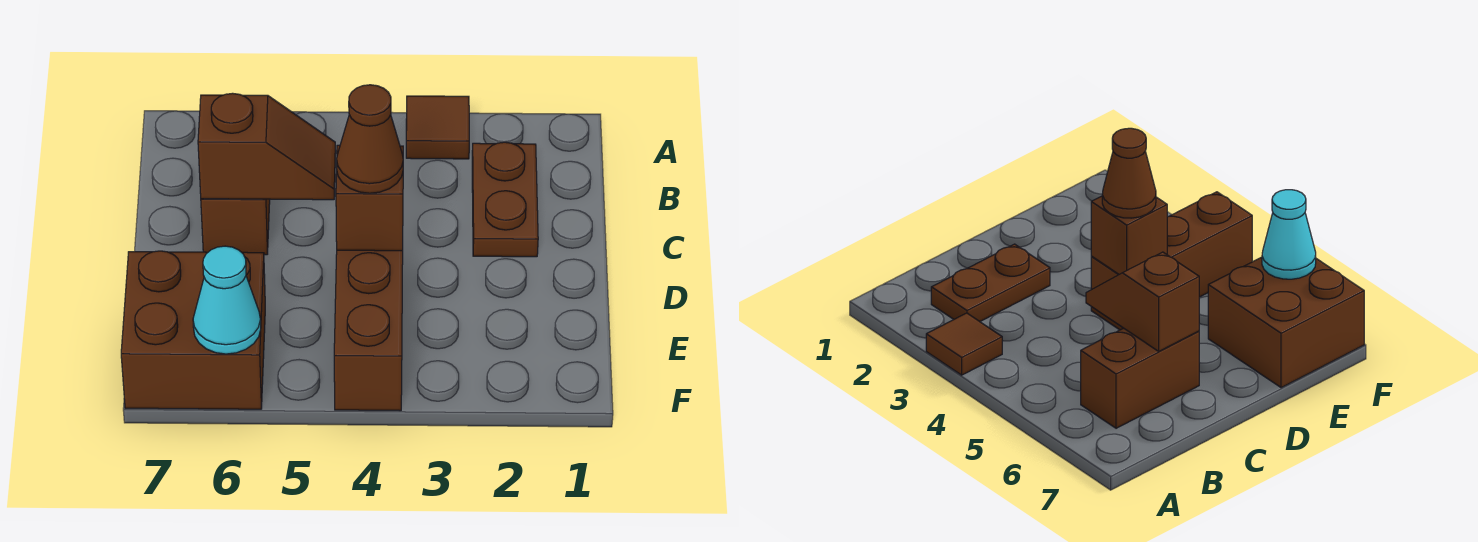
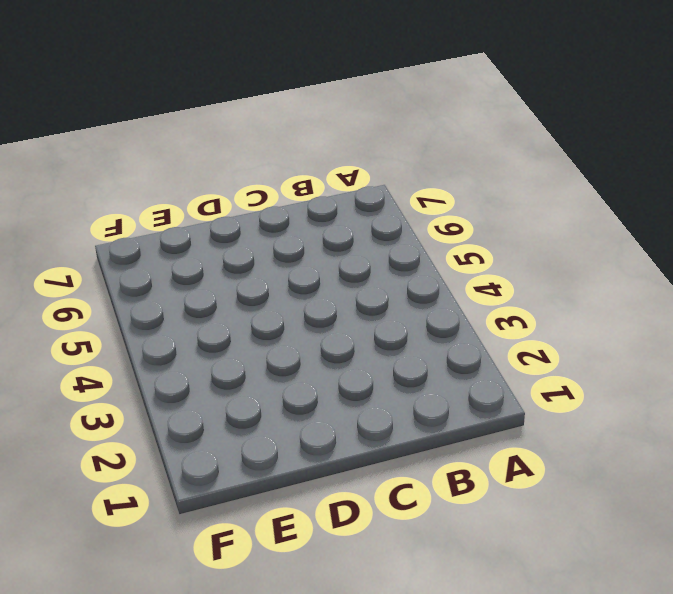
none -> brown tile A3 level 1
none -> brown plate B2:C2 level 1

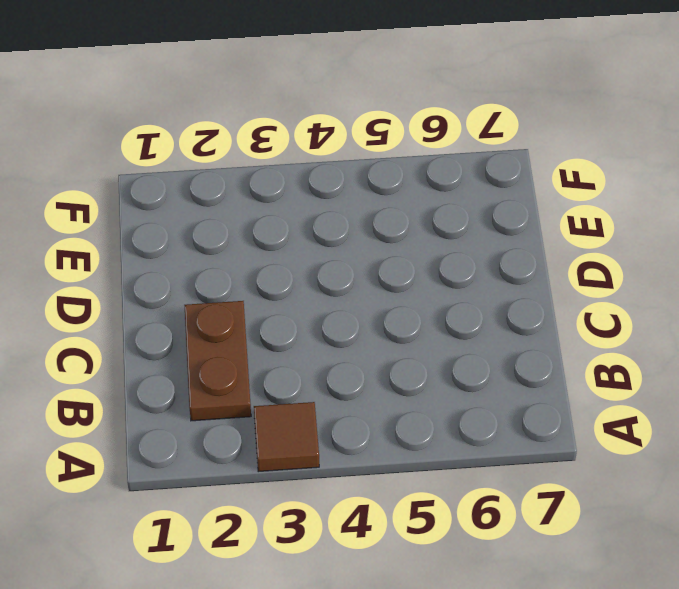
none -> brown brick B6:C6 level 1
none -> brown brick D4:F4 level 1

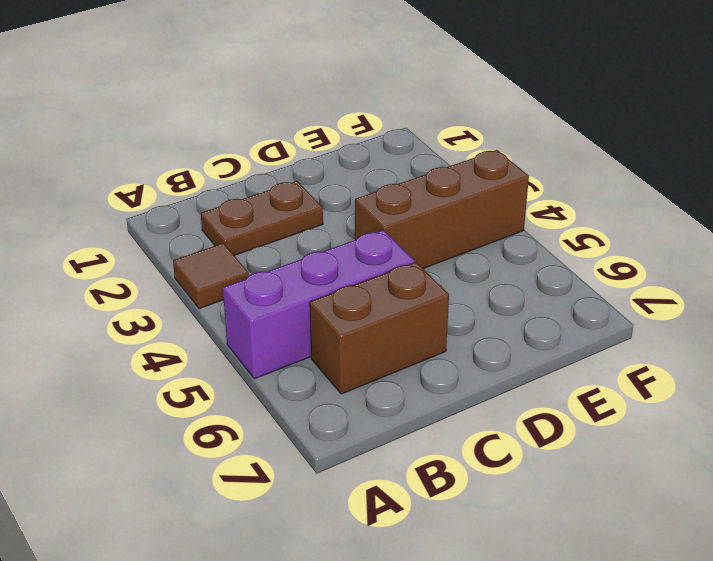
purple brick A5:C5 level 1 -> none
none -> brown brick E6:F7 level 1
none -> brown slope C5:C6 level 2 top 6

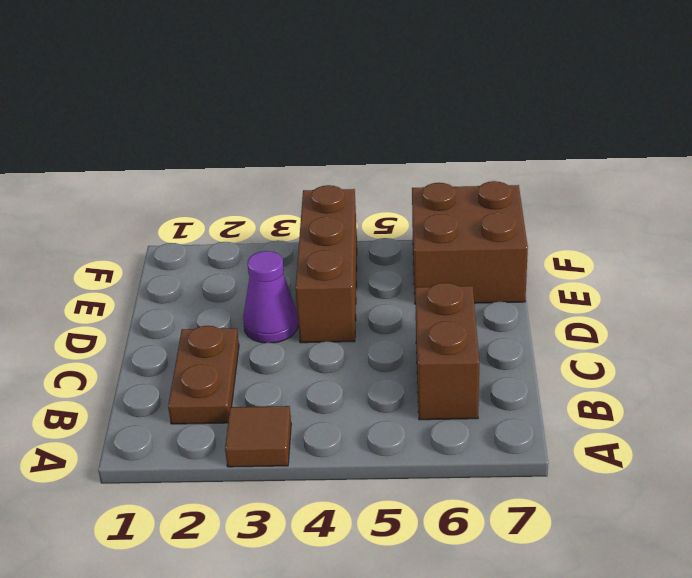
purple cone D3 level 1 -> none
none -> brown slope C5:C6 level 2 top 6
none -> brown brick D4 level 2

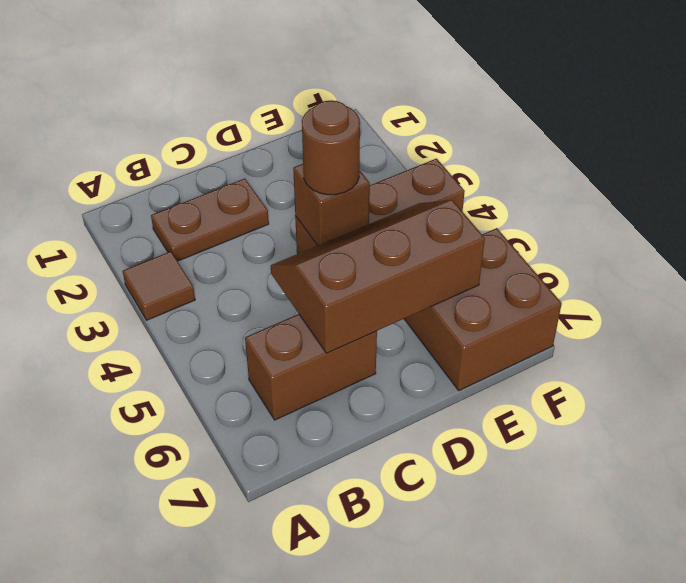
brown slope C5:E6 level 2 top 6 -> brown slope C5:C6 level 2 top 6
brown round brick D4 level 3 -> brown cone D4 level 3
none -> cyan cone F6 level 2

